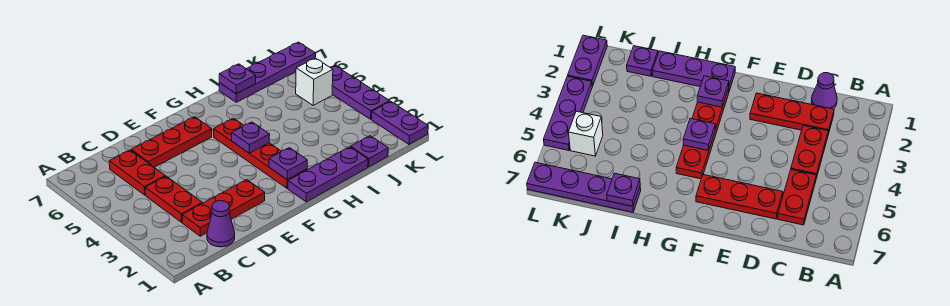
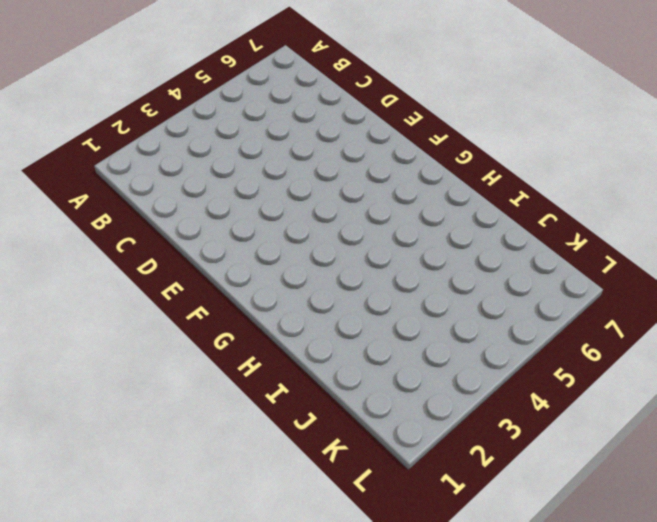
none -> purple cone C1 level 1
none -> red plate C2:E2 level 1
none -> red plate C3:C4 level 1

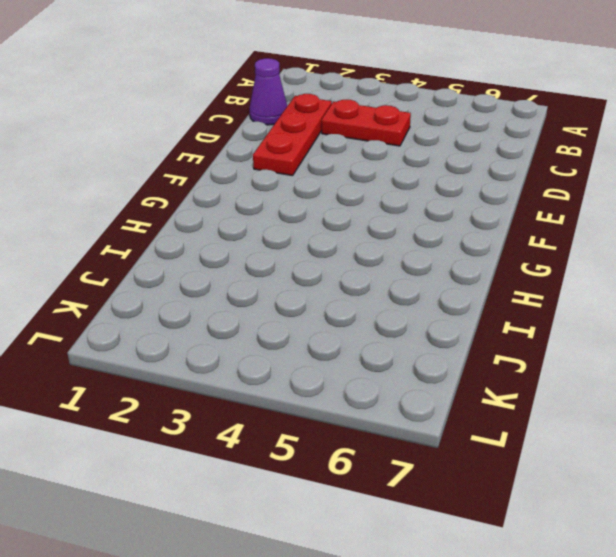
none -> red plate C5:C6 level 1
none -> red plate D6:F6 level 1
none -> purple plate G1:I1 level 1

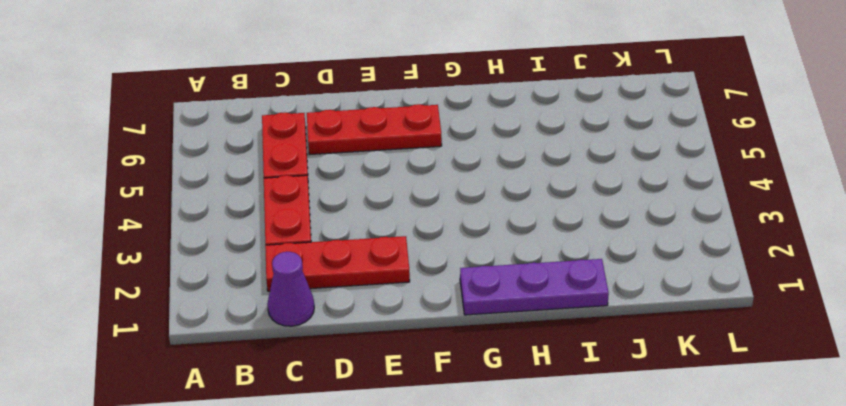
none -> red plate G2:G5 level 1
none -> purple plate I7:L7 level 1
none -> purple plate J1 level 1

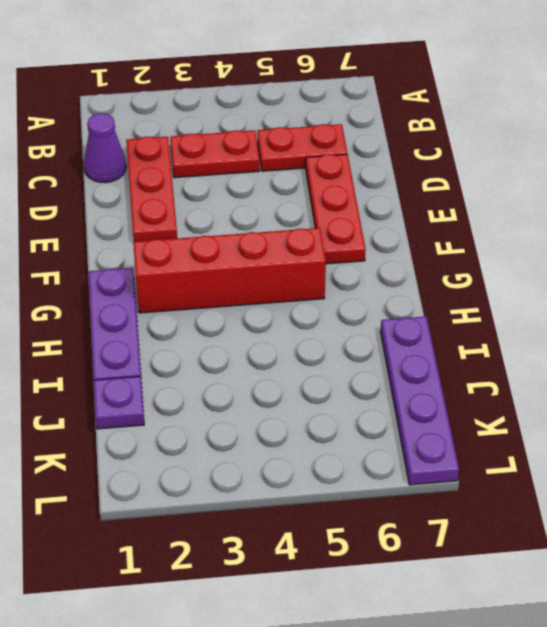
red brick G2:G5 level 1 -> red plate G2:G5 level 1
none -> white brick K5 level 1
none -> purple plate L1:L2 level 1
none -> purple plate L3:L5 level 1

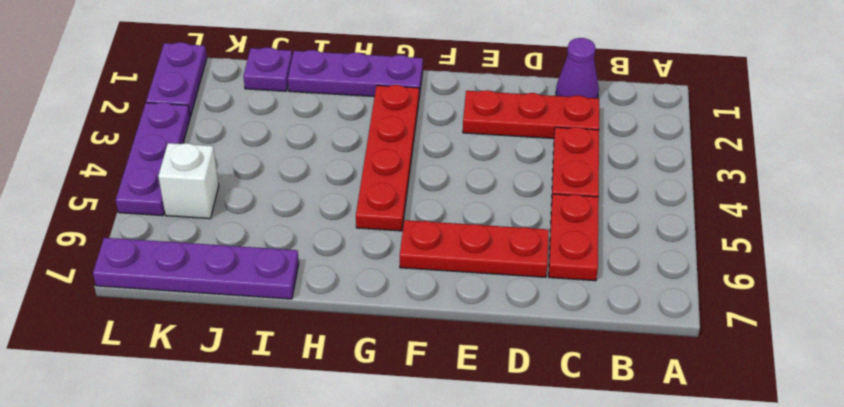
none -> purple plate G2 level 2
none -> purple plate G4 level 2
none -> purple plate I7 level 2

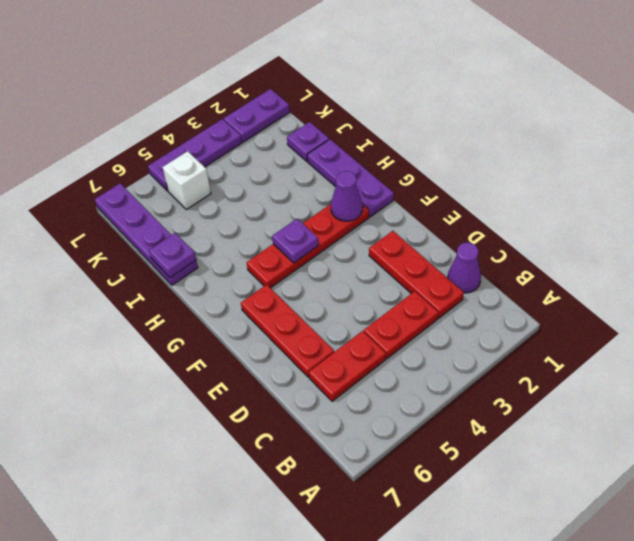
purple cone G2 level 2 -> purple plate G2 level 2

